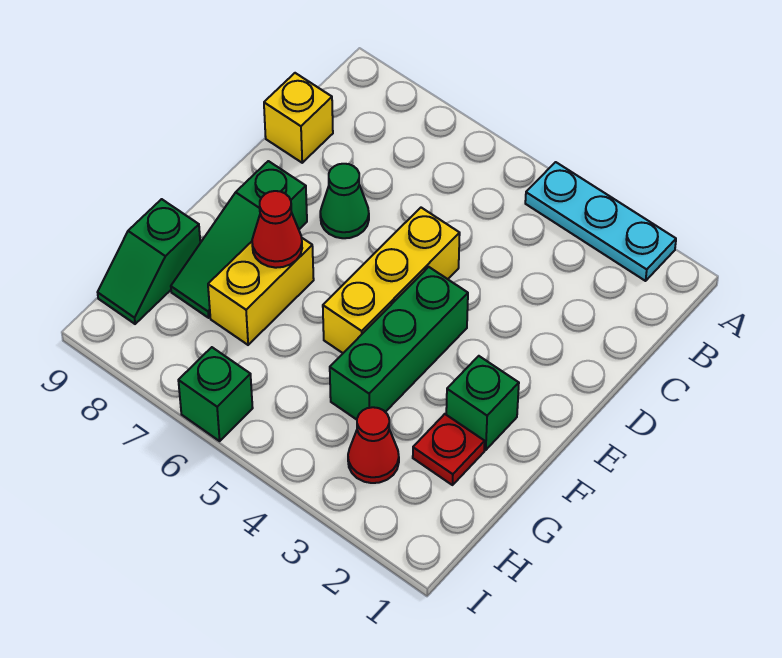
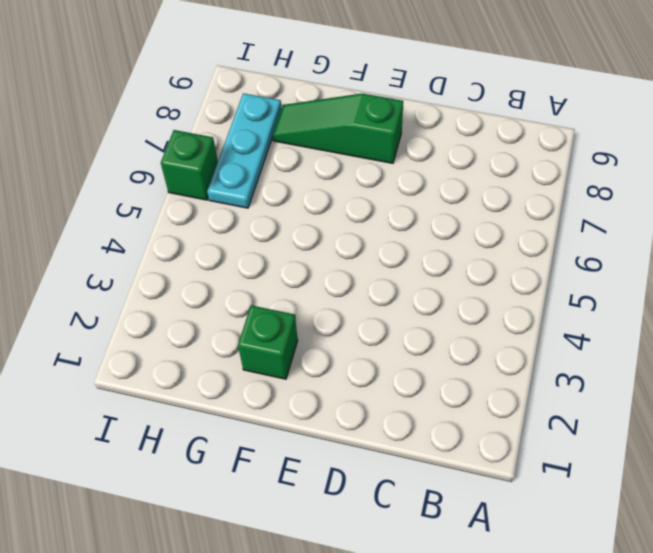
cyan plate H6:H8 level 1 -> cyan plate A2:A4 level 1
none -> yellow brick C9 level 1
none -> yellow brick D5:F5 level 1
none -> green cone D7 level 1

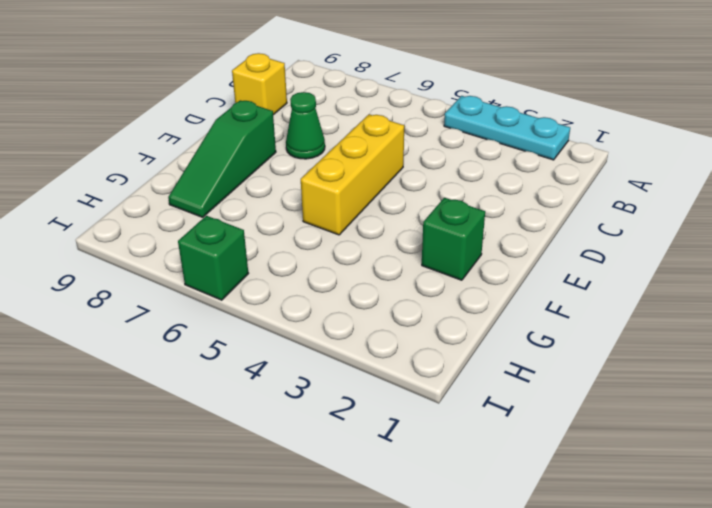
none -> green brick E4:G4 level 1
none -> yellow brick F7:G7 level 1
none -> red plate G2 level 1

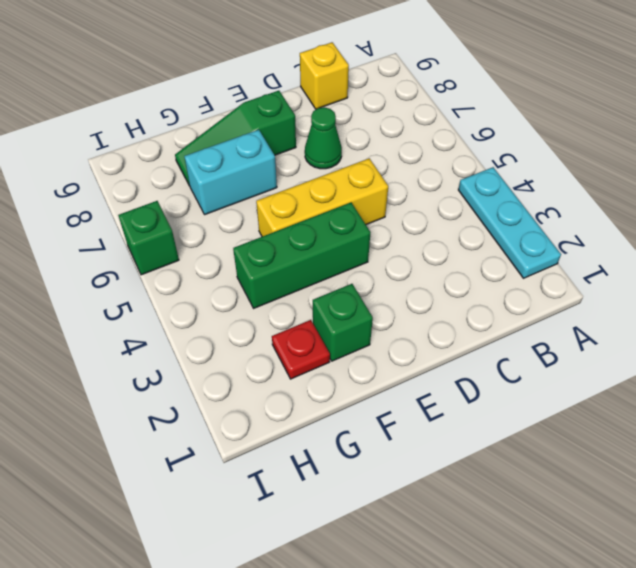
cyan brick F7:G7 level 1 -> yellow brick F7:G7 level 1
none -> green slope G9:H9 level 1 top G
none -> red cone H3 level 1
none -> red cone F7 level 2

